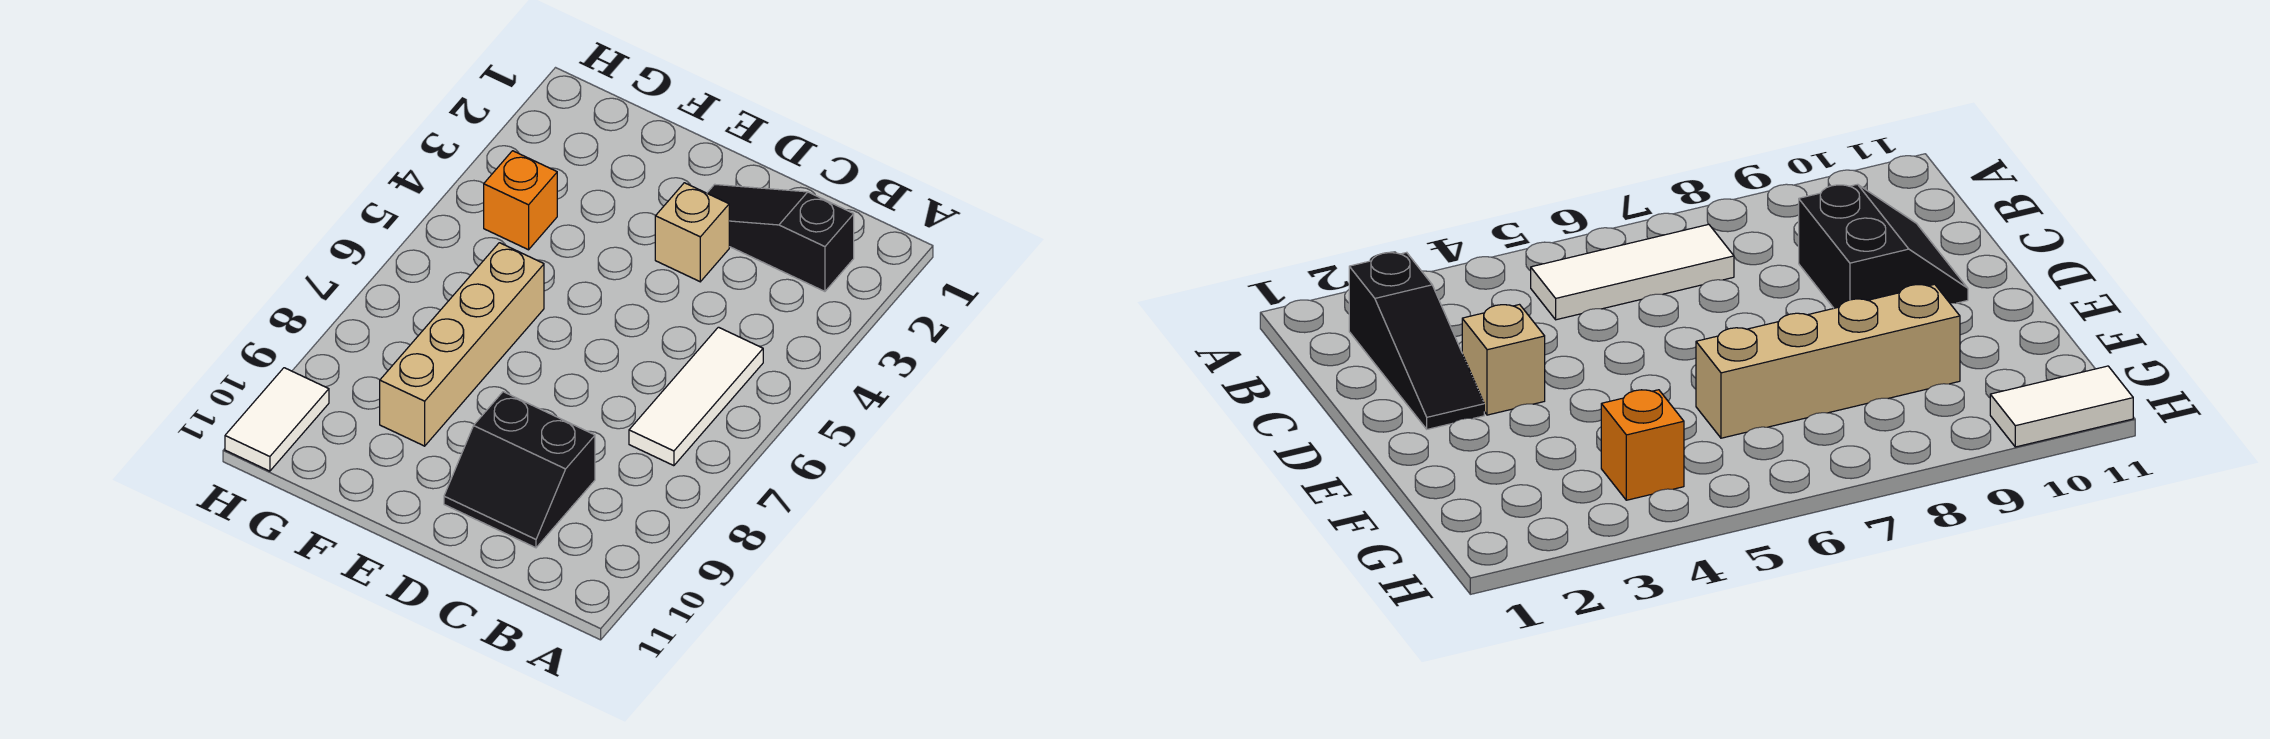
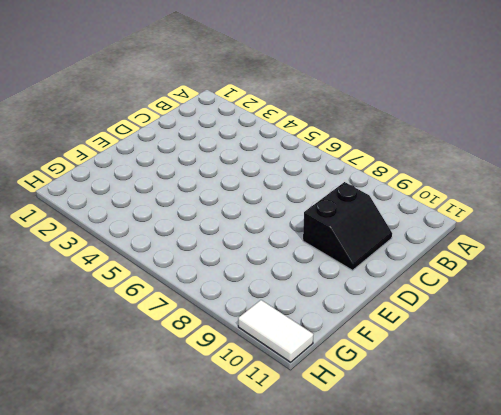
none -> black slope B2:D2 level 1 top B
none -> white tile B5:B7 level 1

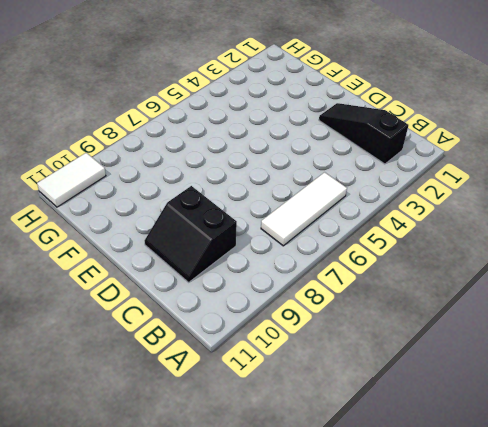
none -> tan brick D3 level 1
none -> tan brick F6:F9 level 1

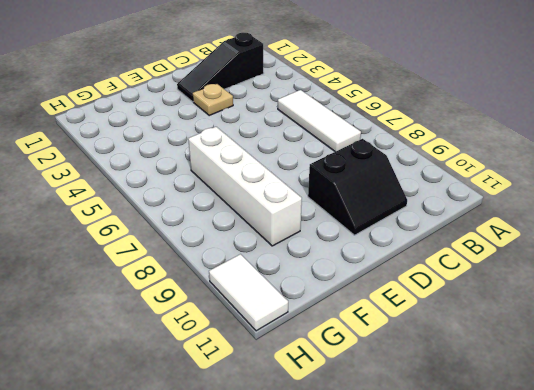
tan plate D3 level 1 -> tan brick D3 level 1
white brick F6:F9 level 1 -> tan brick F6:F9 level 1
none -> orange brick G4 level 1

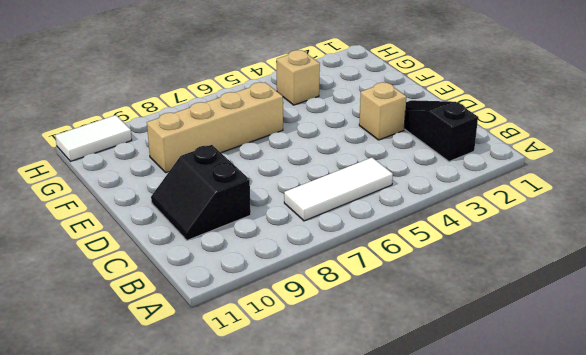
tan brick G4 level 1 -> orange brick G4 level 1

